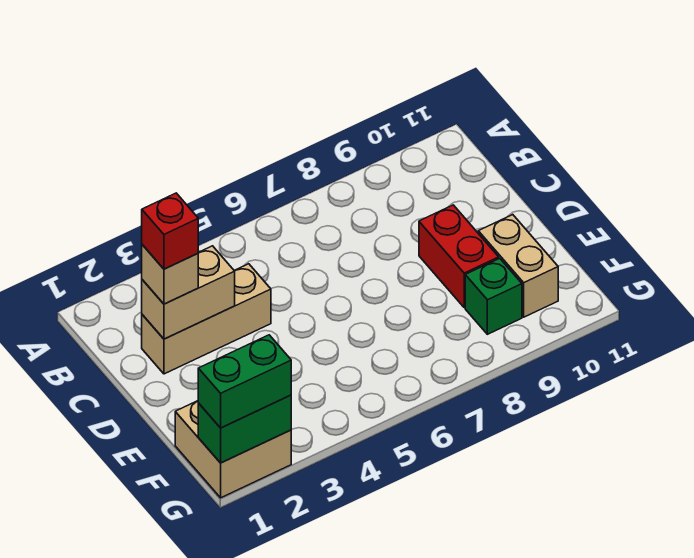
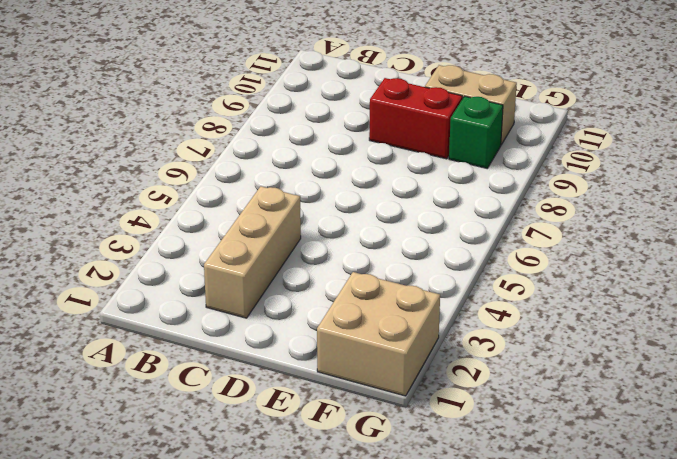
none -> tan brick C2:C3 level 2
none -> green brick G1:G2 level 2

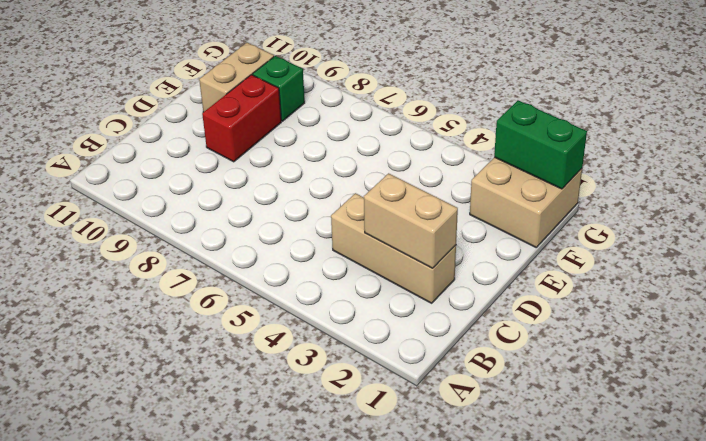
none -> tan brick C2 level 3
none -> green brick G1:G2 level 3

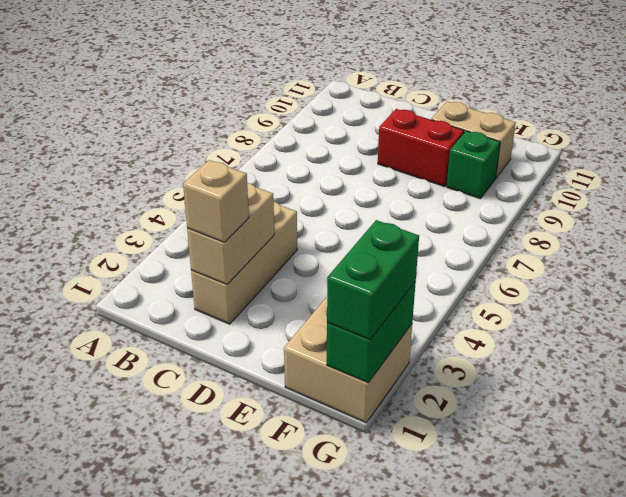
none -> red brick C2 level 4

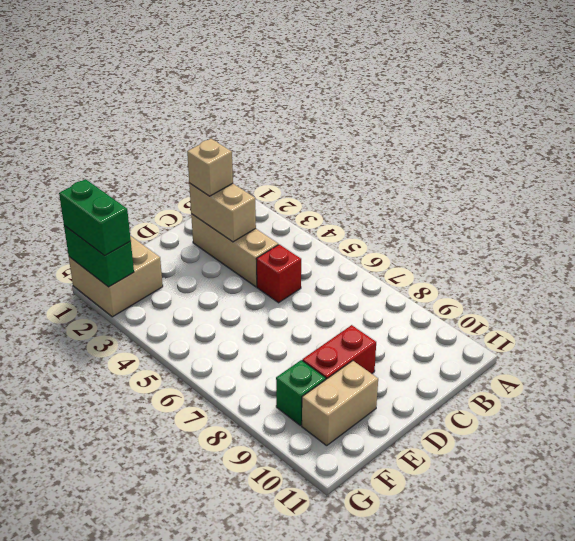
red brick C5 level 1 -> red brick C2 level 4

